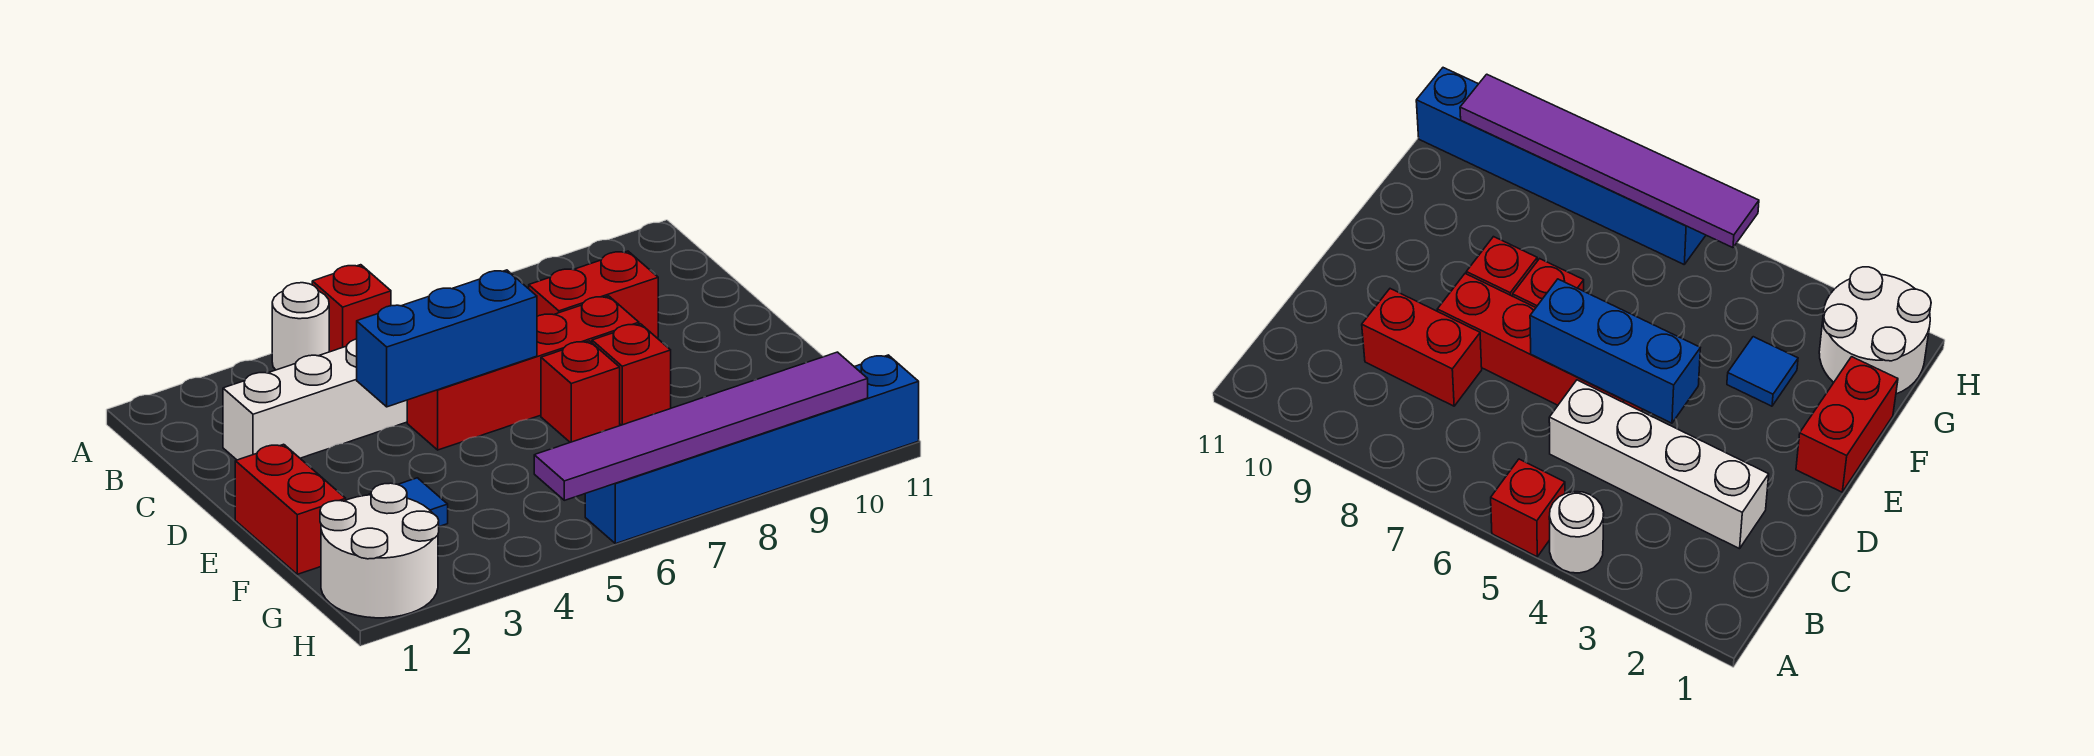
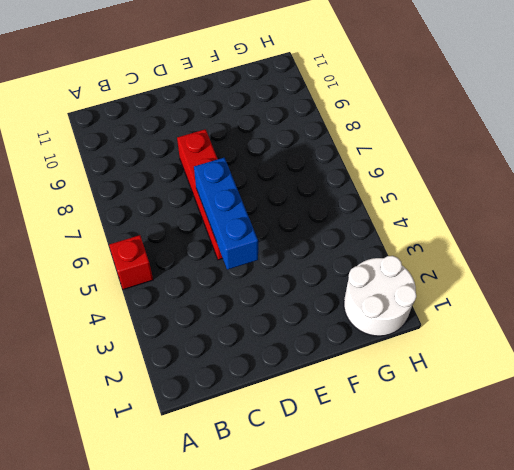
none -> white round brick A4 level 1
none -> white brick C2:C5 level 1
none -> red brick C8:C9 level 1

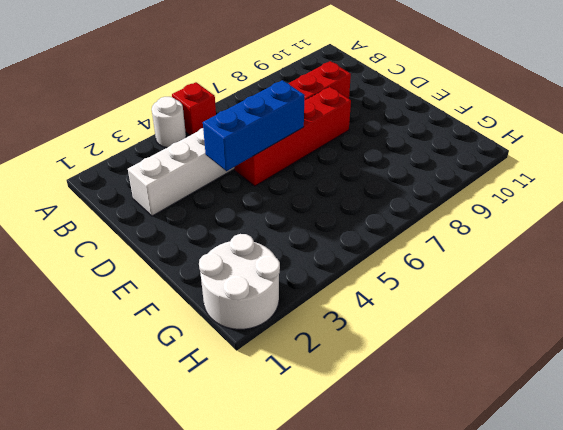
none -> red brick E1:F1 level 1
none -> red brick E7 level 1
none -> red brick E8 level 1

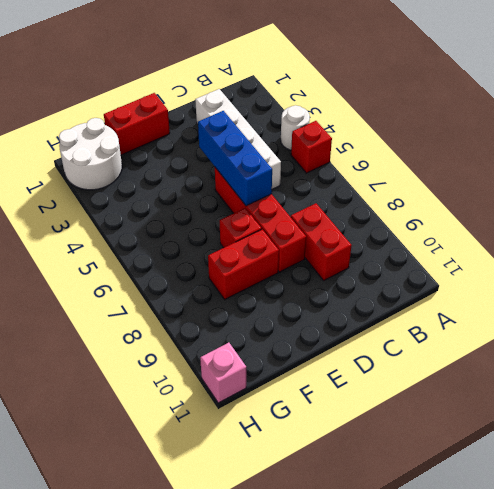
red brick E8:F8 level 1 -> red brick E8 level 1
pink brick H11 level 1 -> blue brick H6:H11 level 1
none -> blue tile F3 level 1
none -> purple tile H5:H10 level 2

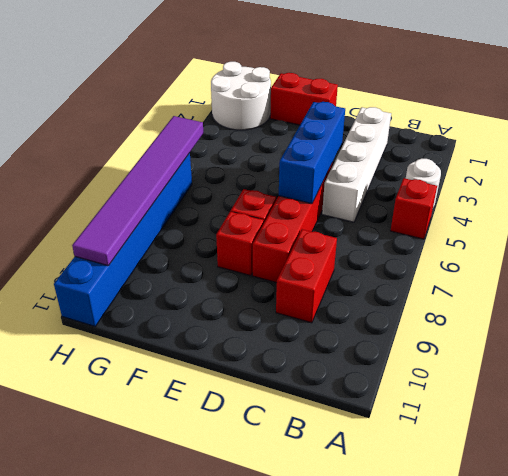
none -> blue tile F3 level 1

